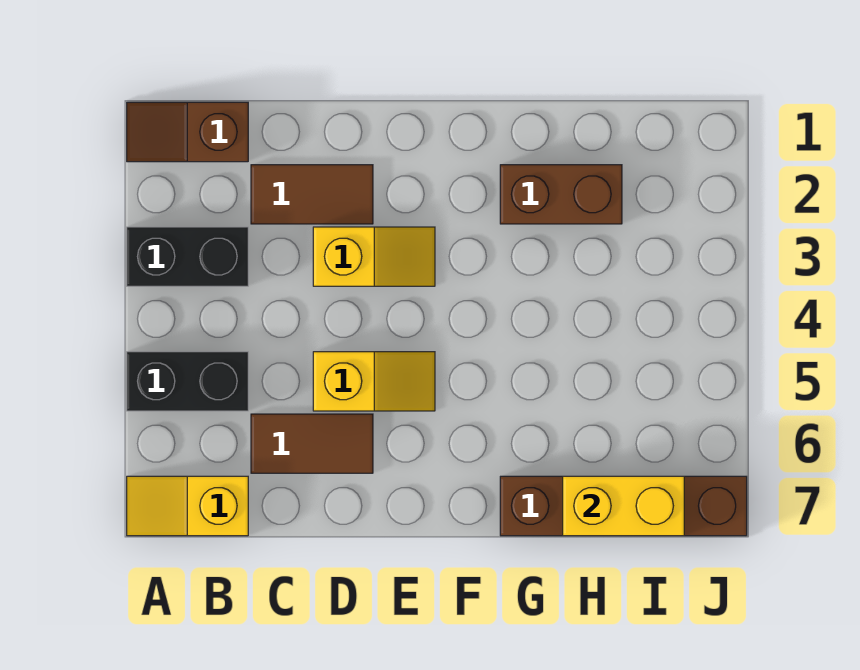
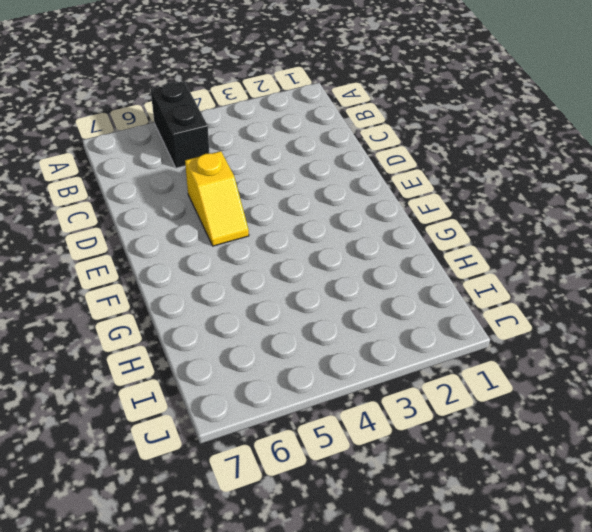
none -> brown slope A1:B1 level 1 top B
none -> black brick A3:B3 level 1

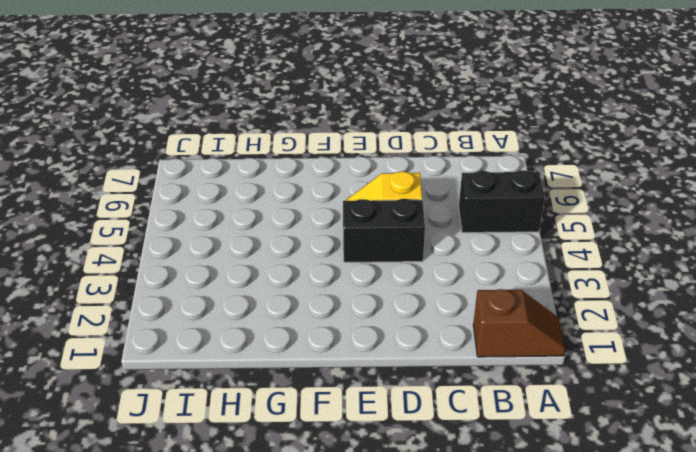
black brick D4:E4 level 1 -> black brick A3:B3 level 1
none -> yellow slope A7:B7 level 1 top B
none -> brown tile C2:D2 level 1

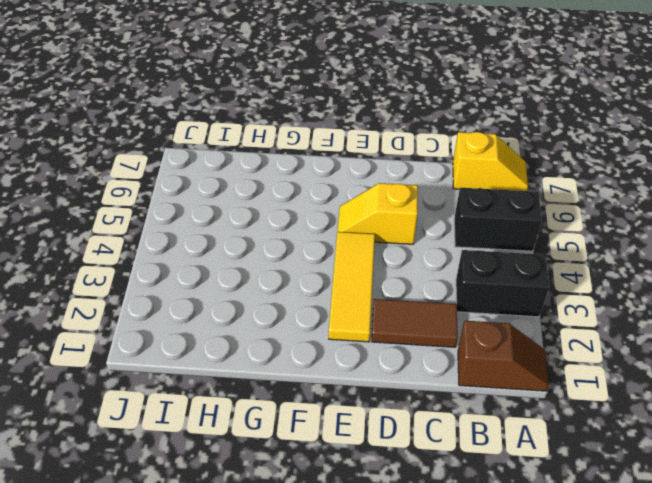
yellow tile E2:E4 level 1 -> yellow slope D3:E3 level 1 top D
none -> brown tile C6:D6 level 1
none -> brown brick G2:H2 level 1

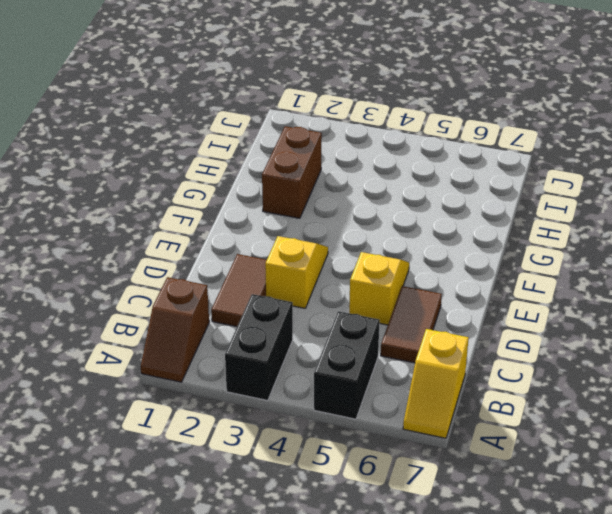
none -> brown brick G7:J7 level 1
none -> yellow brick H7:I7 level 2

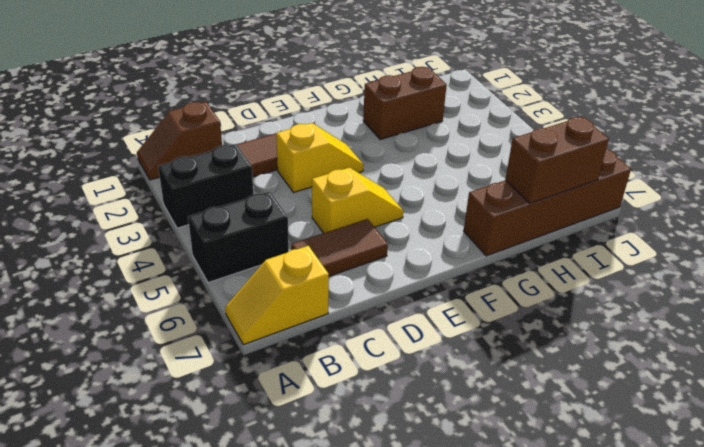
brown brick H7:I7 level 2 -> yellow brick H7:I7 level 2

